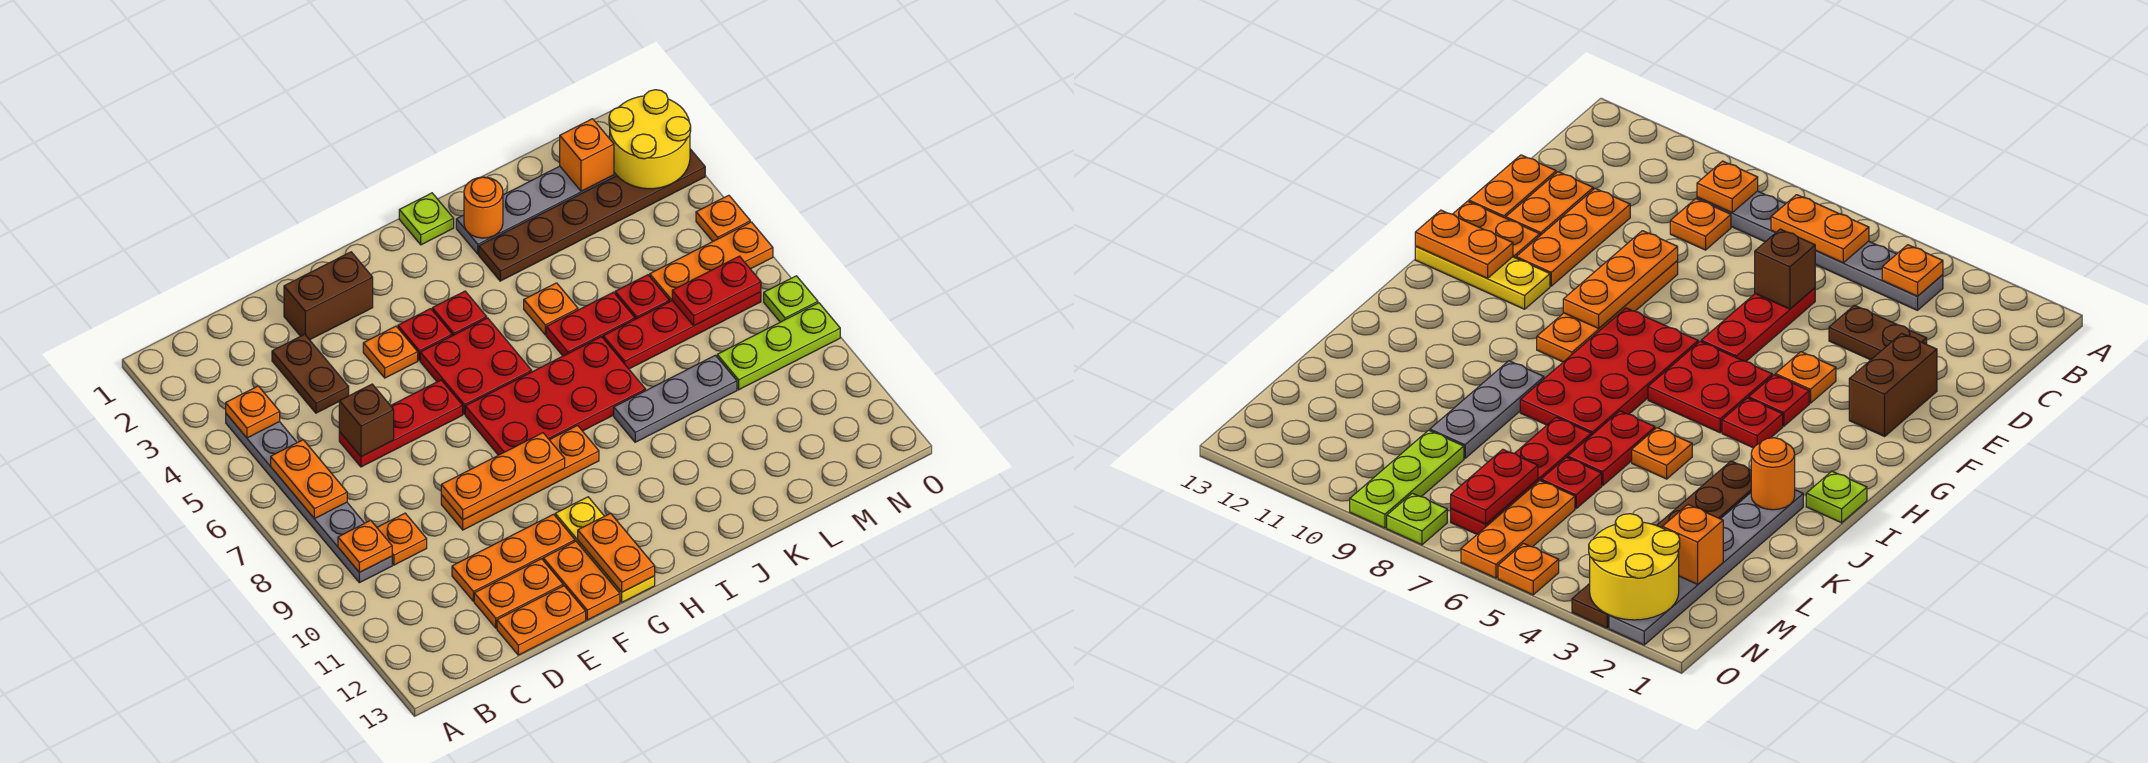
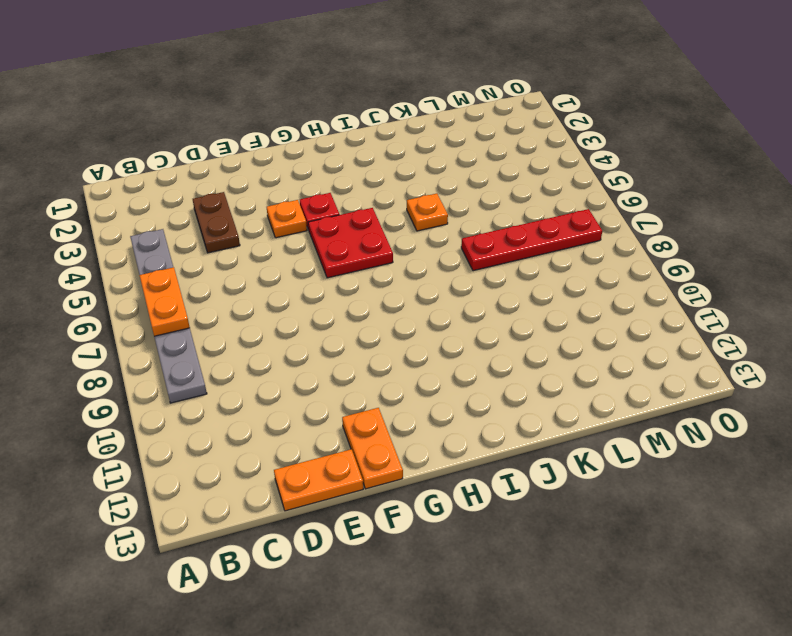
none -> orange plate C9 level 1
none -> red plate D6:F6 level 1
none -> orange plate D11:F11 level 1
none -> orange plate D12:E12 level 1

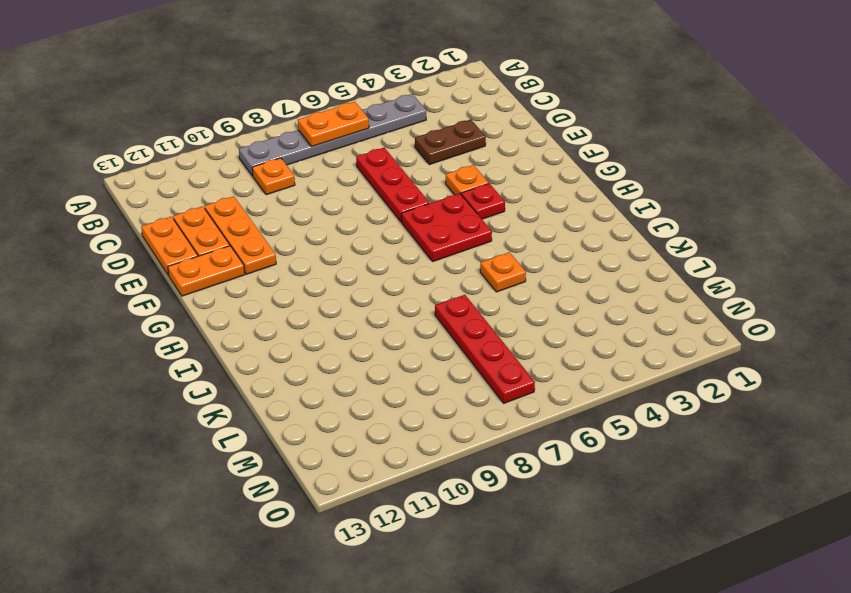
none -> brown brick E2:F2 level 1
none -> orange plate E9:H9 level 1
none -> red plate G7:J8 level 1
none -> yellow plate G11:G13 level 1

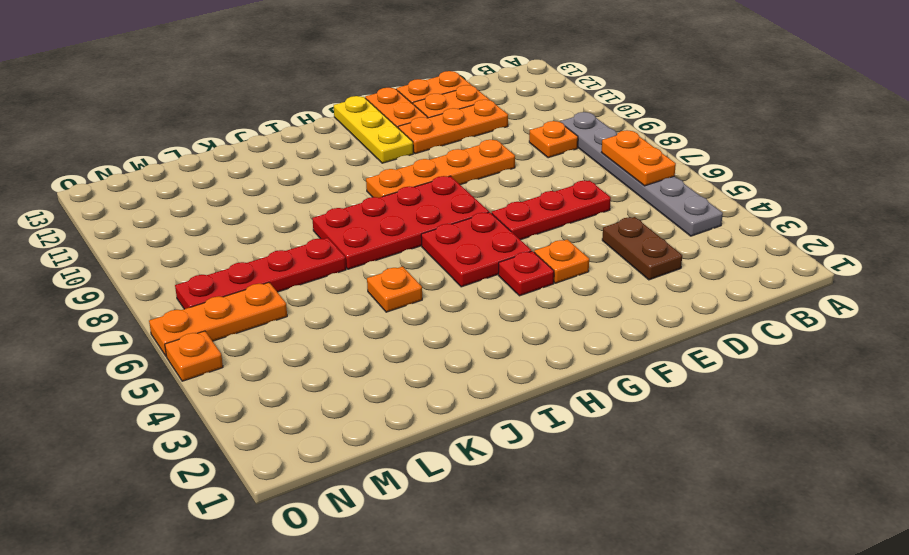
none -> brown brick E2:F2 level 1
none -> red plate H4 level 1
none -> lime plate I1 level 1
none -> grey plate J2:O2 level 1

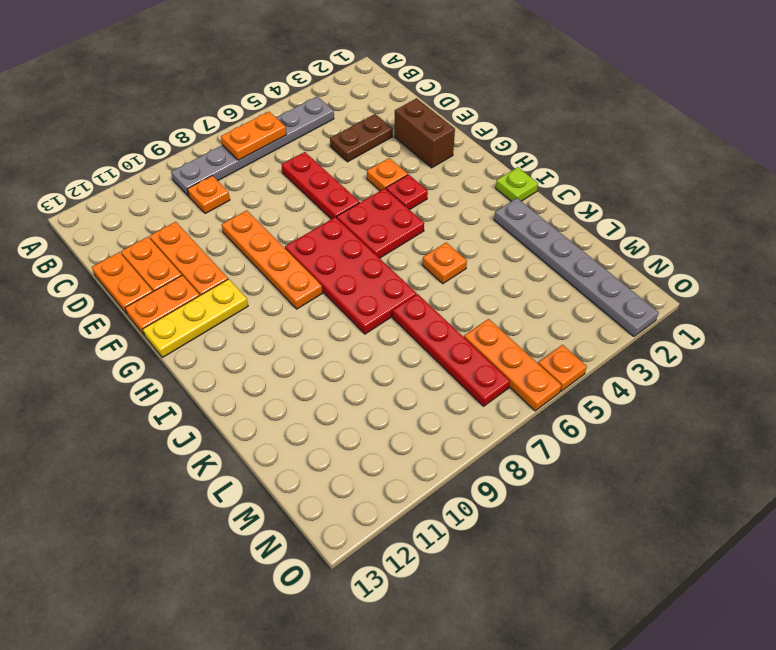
none -> red plate H4 level 1
none -> brown plate J3:O3 level 1
none -> red plate J6:K6 level 1
none -> grey plate J9:L9 level 1

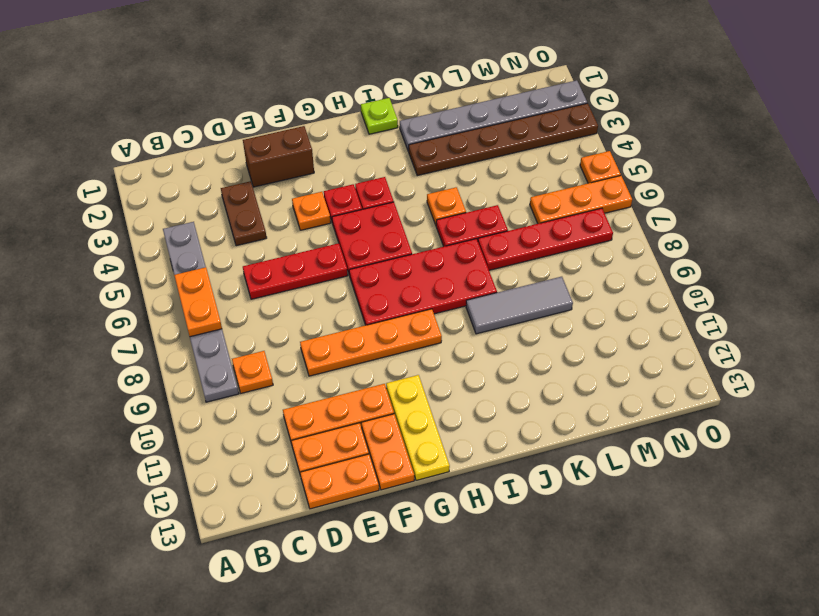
grey tile J9:L9 level 1 -> grey plate J9:L9 level 1
none -> red plate L6 level 1
none -> lime plate M9:O9 level 1
none -> lime plate O8 level 1
none -> orange plate B4 level 2

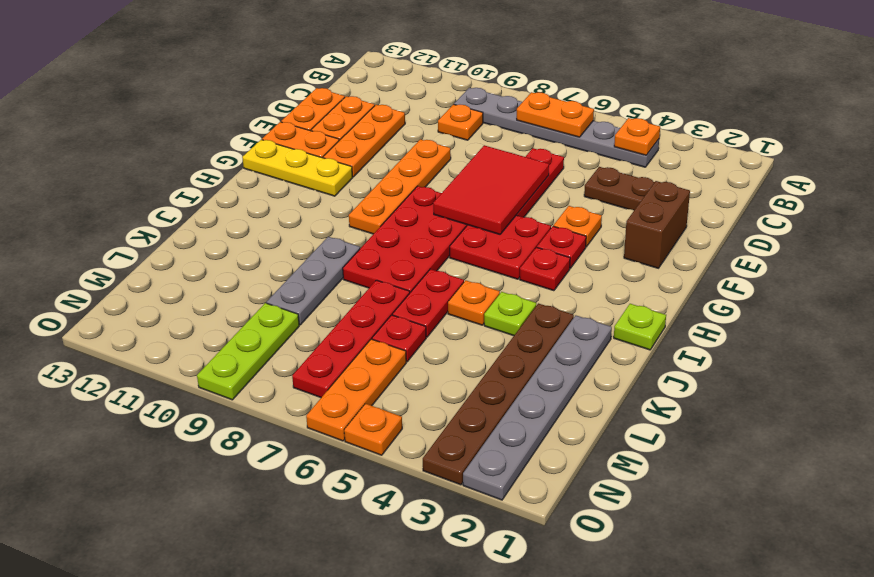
red tile E6:G7 level 2 -> none
lime plate J4 level 1 -> lime plate O8 level 1
none -> orange plate B9 level 2
none -> brown brick D6 level 2
none -> orange plate E9:G9 level 2
none -> orange plate G12:G13 level 2

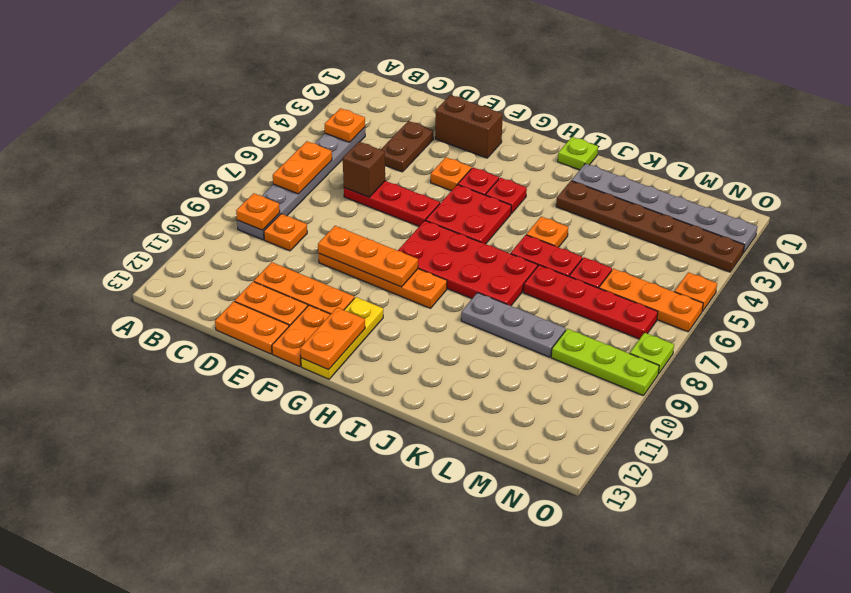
none -> orange round brick J2 level 2
none -> orange brick M2 level 2
none -> red plate M7:N7 level 2
none -> yellow round brick N2:O3 level 2

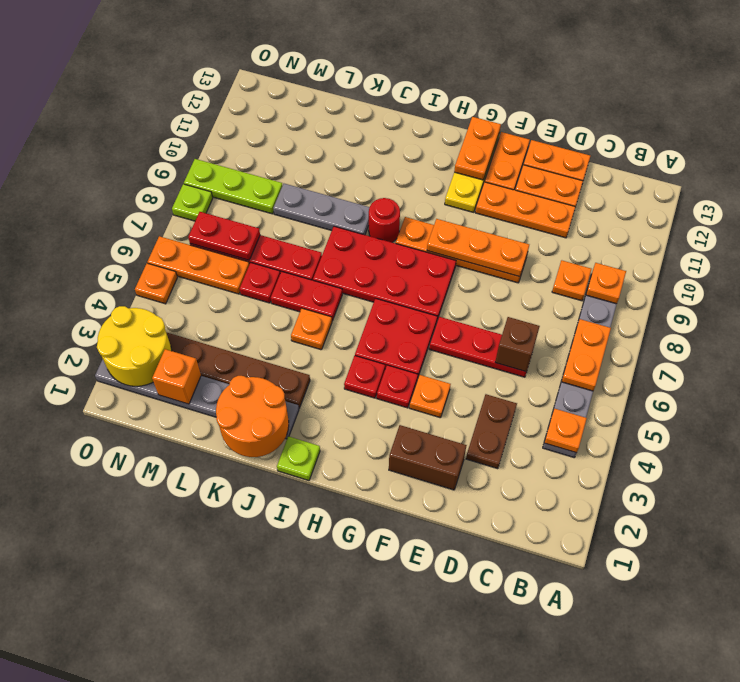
red round brick I9 level 1 -> none
orange round brick J1:K2 level 2 -> orange round brick J2 level 2

